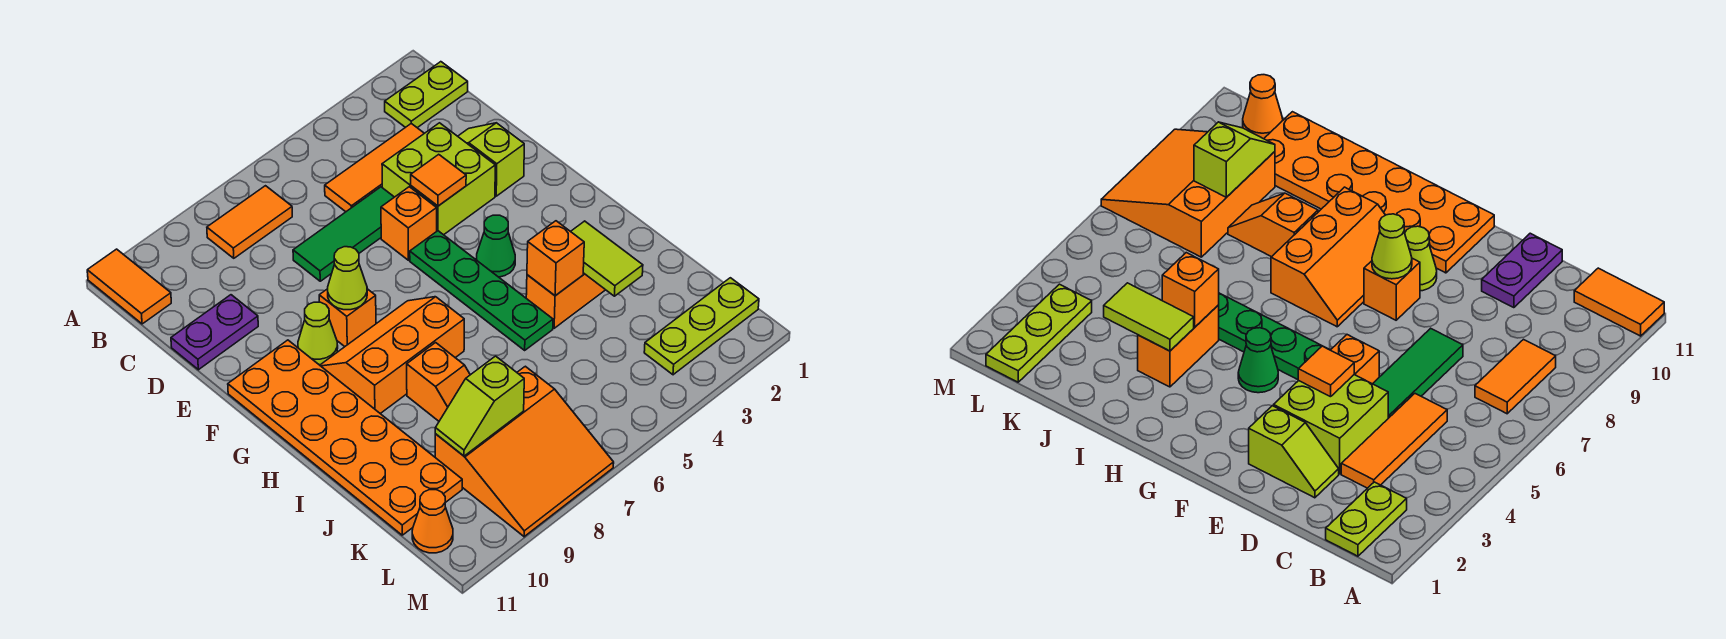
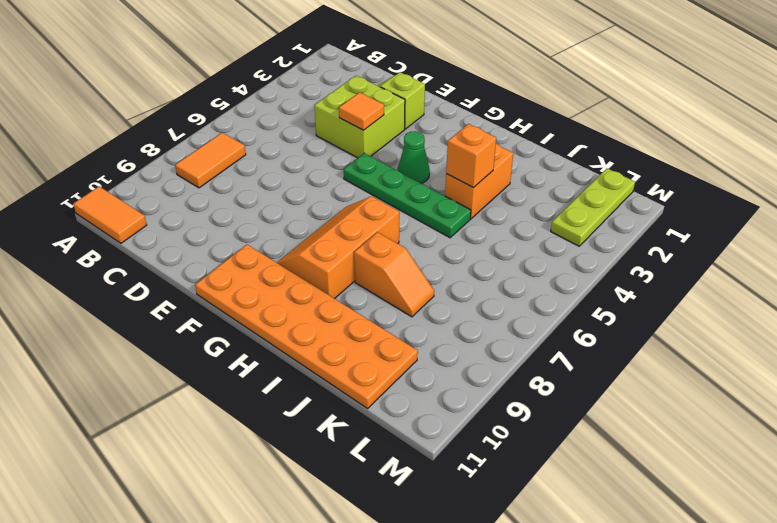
none -> lime plate B1:B2 level 1
none -> orange tile C3:C5 level 1
none -> green tile D5:D7 level 1

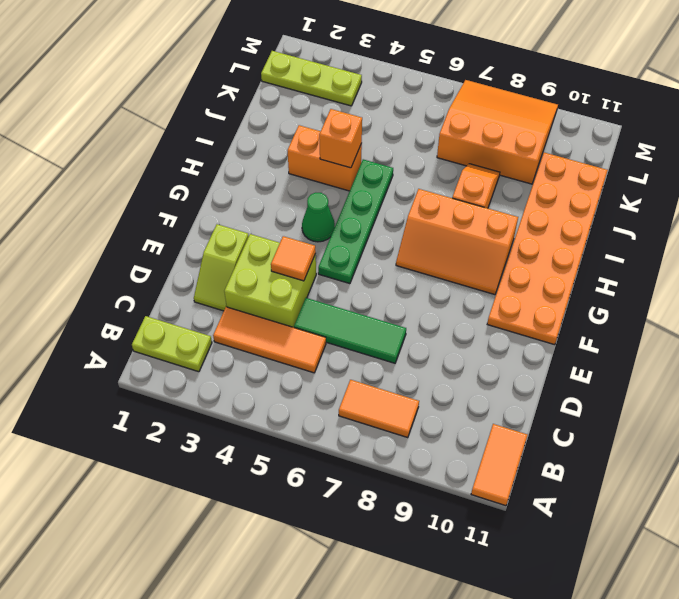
none -> purple plate D10:D11 level 1
none -> orange brick E5 level 1
none -> orange brick F8 level 1

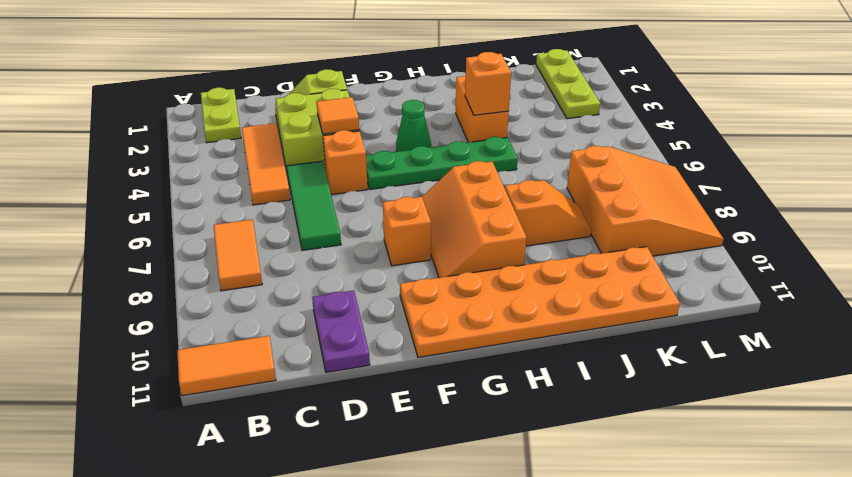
none -> lime cone F9 level 1
none -> orange cone L11 level 1
none -> lime cone F8 level 2

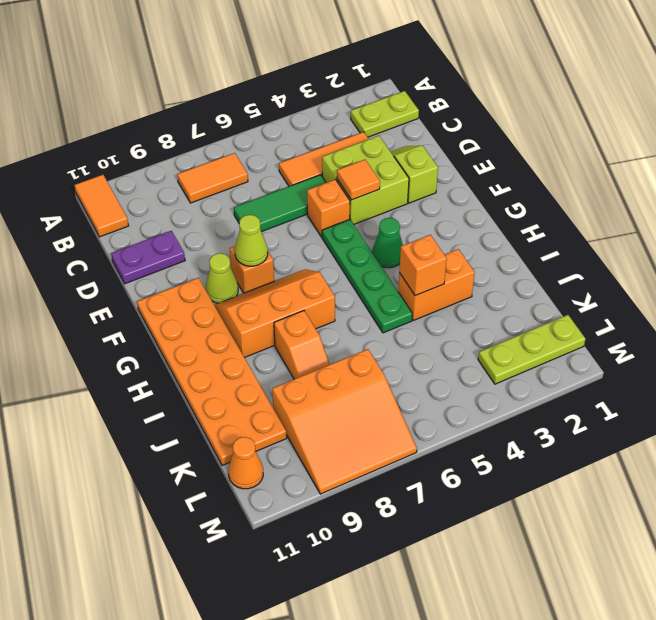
none -> lime tile I3:J3 level 2
none -> lime slope K8:K9 level 2 top 8

